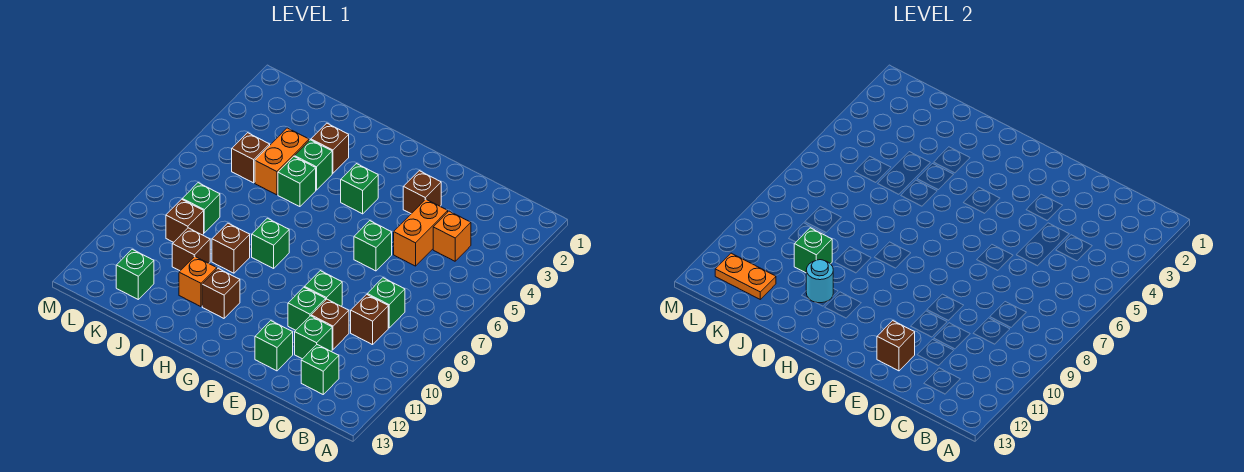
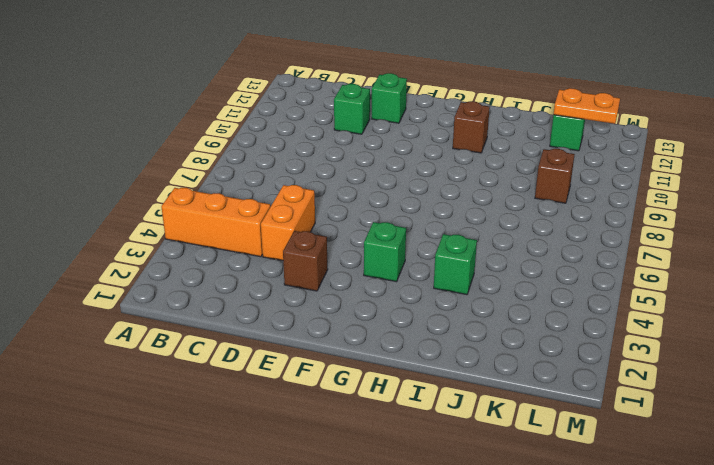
orange brick A4:C4 level 1 -> orange brick C4 level 1
none -> green brick C8 level 1
none -> brown brick C9 level 1
none -> green brick C12 level 1
none -> brown brick D10 level 1

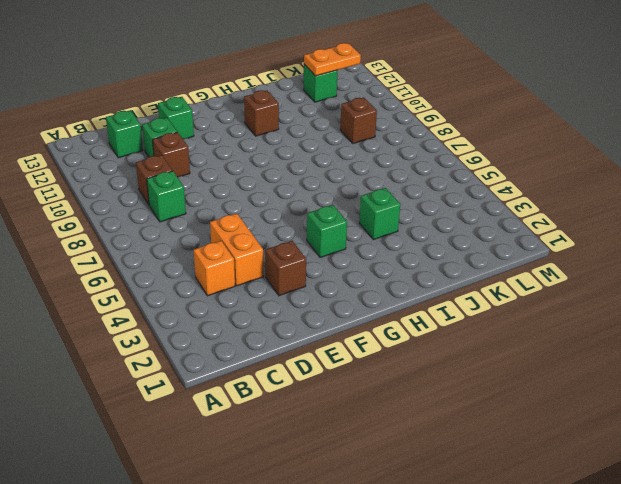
none -> green brick E6 level 1
none -> green brick E9 level 1
none -> green brick E10 level 1
none -> green brick H8 level 1

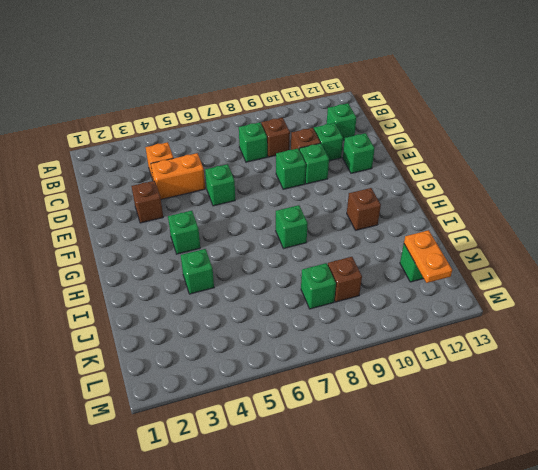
none -> brown brick I3 level 1
none -> green brick I5 level 1
none -> brown brick I9 level 1
none -> orange brick I11 level 1

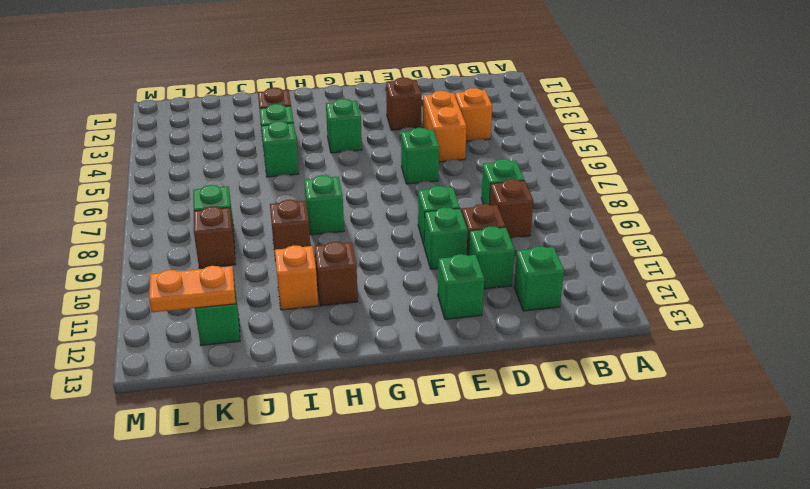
none -> orange brick J4:J5 level 1
none -> brown brick J10 level 1
none -> brown brick K5 level 1
none -> brown brick E12 level 2

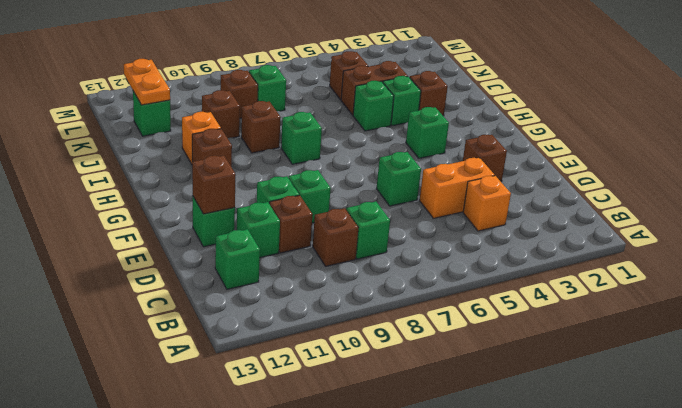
brown brick J4:J5 level 1 -> orange brick J4:J5 level 1
none -> cyan round brick I11 level 2
none -> green brick J10 level 2

